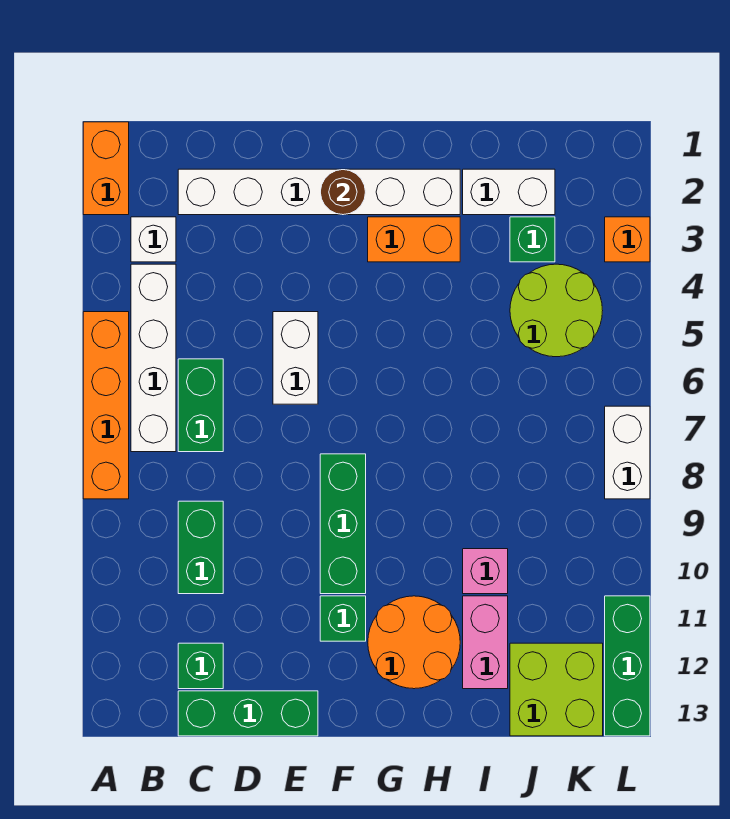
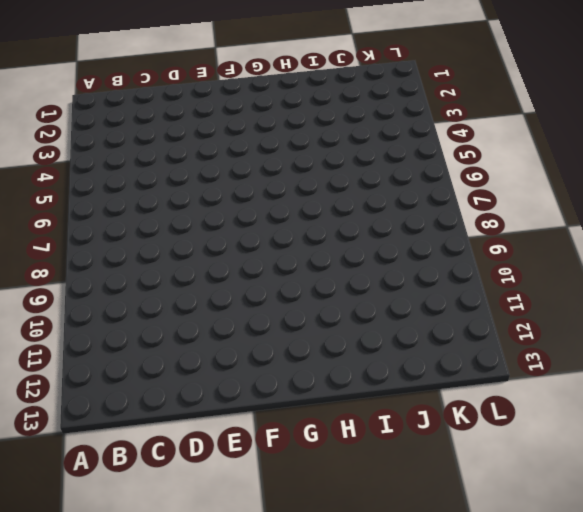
none -> orange brick A1:A2 level 1
none -> orange brick A5:A8 level 1
none -> white brick B3 level 1

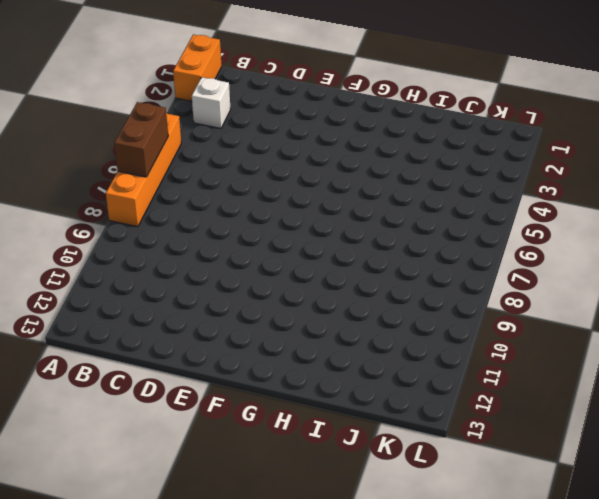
brown brick A6:A7 level 2 -> none
none -> white brick B4:B7 level 1
none -> white brick C2:H2 level 1
none -> green brick C6:C7 level 1

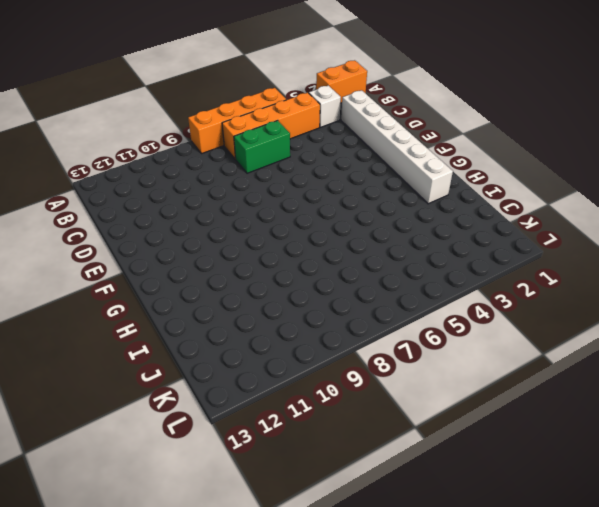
orange brick B4:B7 level 1 -> white brick B4:B7 level 1
none -> green brick C9:C10 level 1
none -> green brick C12 level 1
none -> green brick C13:E13 level 1

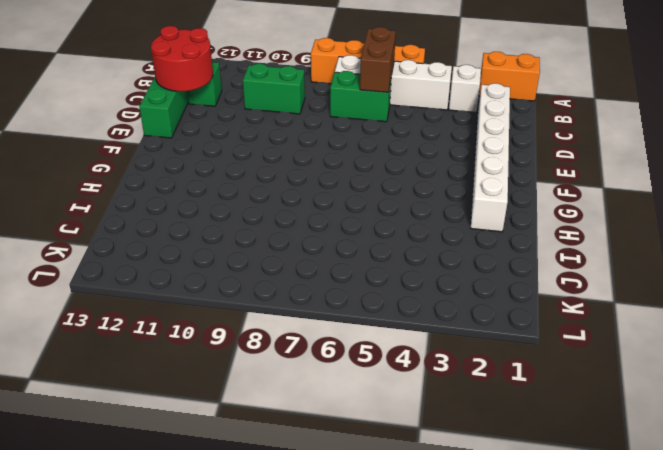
brown brick B6:C6 level 2 -> none
red round brick C12:D13 level 2 -> none
none -> white brick E5:E6 level 1
none -> green brick F8:F10 level 1
none -> green brick F11 level 1

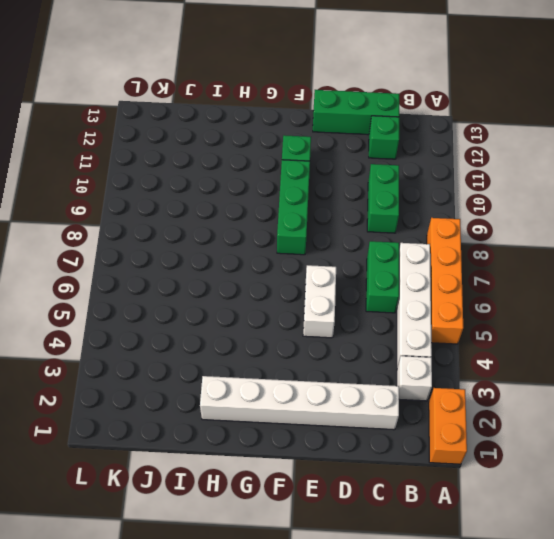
none -> orange brick G3:H3 level 1
none -> orange round brick G11:H12 level 1
none -> white brick I2:J2 level 1

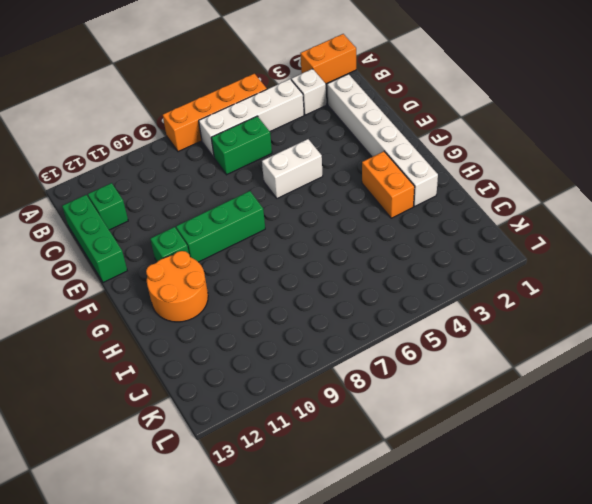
none -> green brick C9:C10 level 1
none -> white brick I2:J2 level 1
none -> pink brick I10 level 1

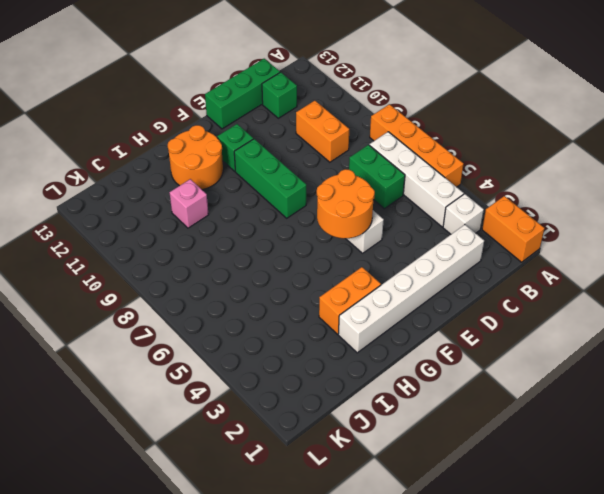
orange brick C9:C10 level 1 -> green brick C9:C10 level 1
orange round brick E5:F6 level 2 -> none
none -> white brick I2:J2 level 1
none -> pink brick I11:I12 level 1
none -> green brick J3 level 1

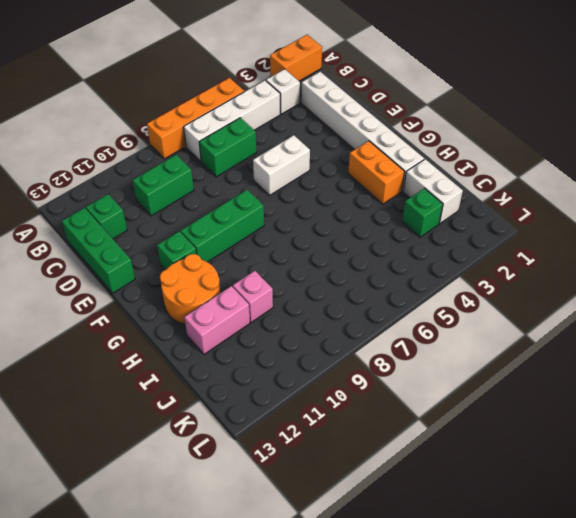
none -> lime round brick J4:K5 level 1
none -> lime brick J12:K13 level 1
none -> orange brick L3 level 1

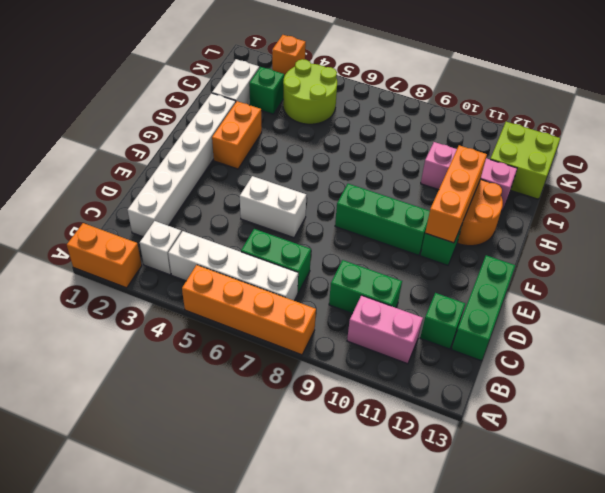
pink brick B10:B11 level 1 -> none
orange brick F11:H11 level 2 -> none
none -> white brick L7:L8 level 1
none -> green brick L11:L13 level 1
none -> brown round brick F2 level 2

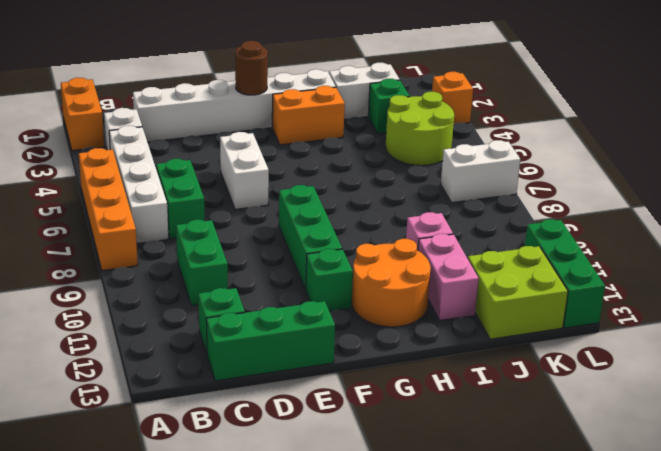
white brick K7:L7 level 1 -> white brick L7:L8 level 1

